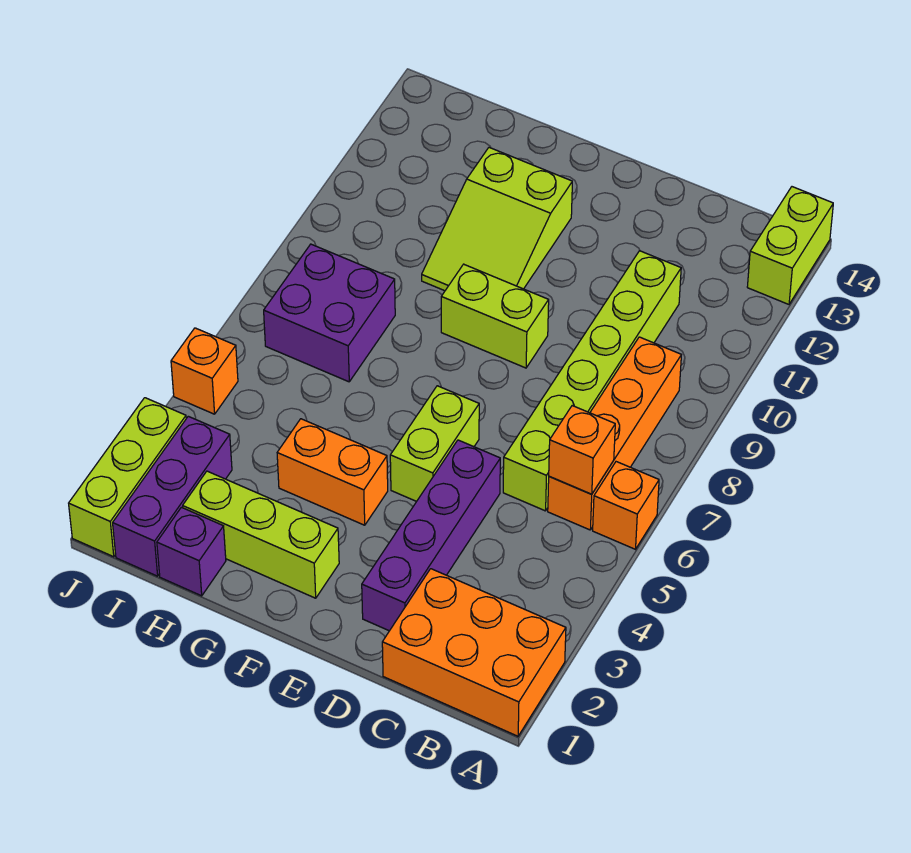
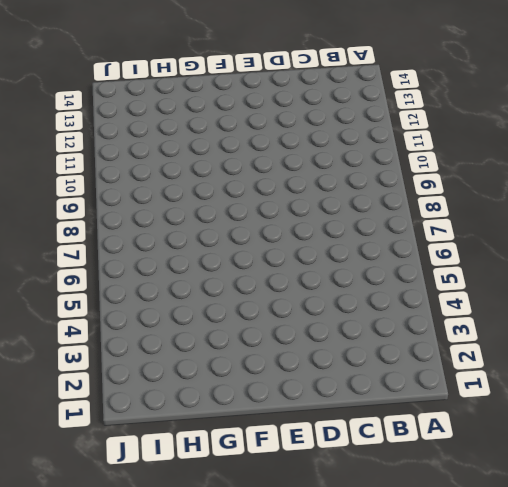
none -> orange brick A1:C2 level 1
none -> orange brick A6 level 1
none -> lime brick A13:A14 level 1

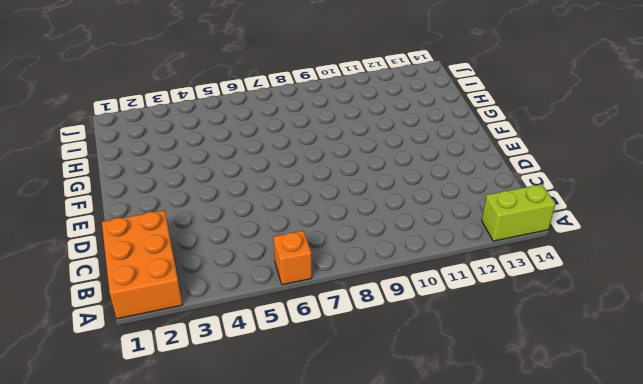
none -> orange brick B6:B9 level 1
none -> lime brick C6:C11 level 1
none -> purple brick D2:D5 level 1

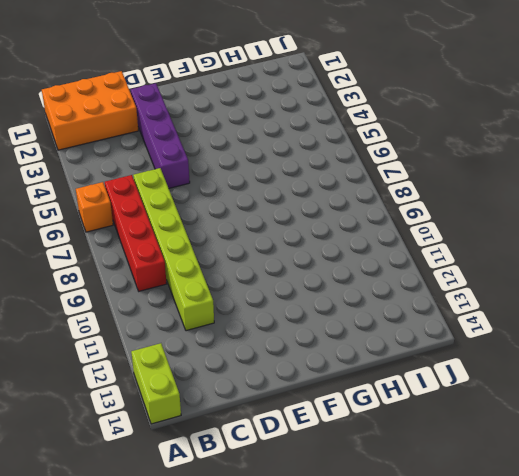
red brick B6:B9 level 1 -> orange brick B6:B9 level 1
none -> lime brick E5:E6 level 1
none -> lime brick E9:F9 level 1
none -> lime brick F2:H2 level 1

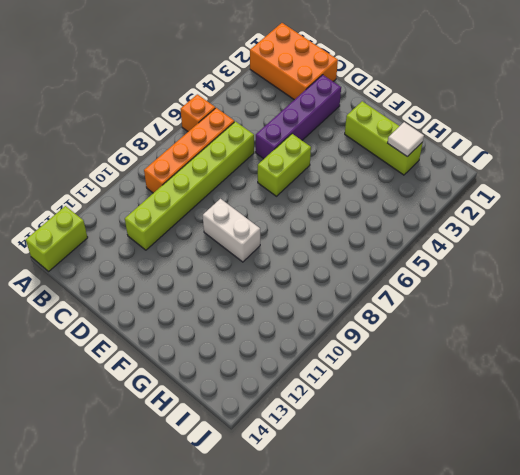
white brick E9:F9 level 1 -> lime brick E9:F9 level 1
white tile H2 level 2 -> none
none -> orange brick F4:G4 level 1
none -> lime slope F10:G12 level 1 top 12
none -> purple brick H1 level 1

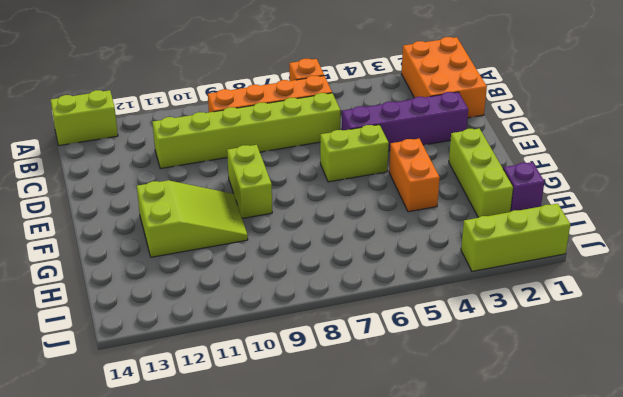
none -> purple brick H7:I8 level 1
none -> purple brick I1:I3 level 1
none -> orange brick J5 level 1

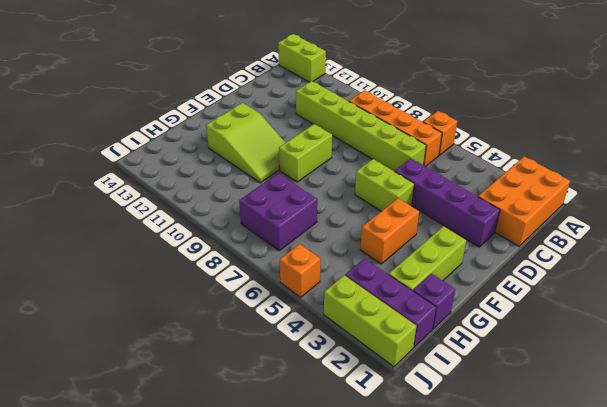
none -> orange brick B6 level 2

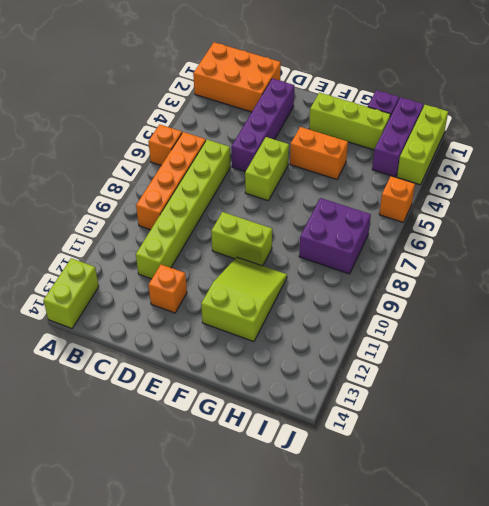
orange brick D12 level 1 -> orange brick B6 level 2

